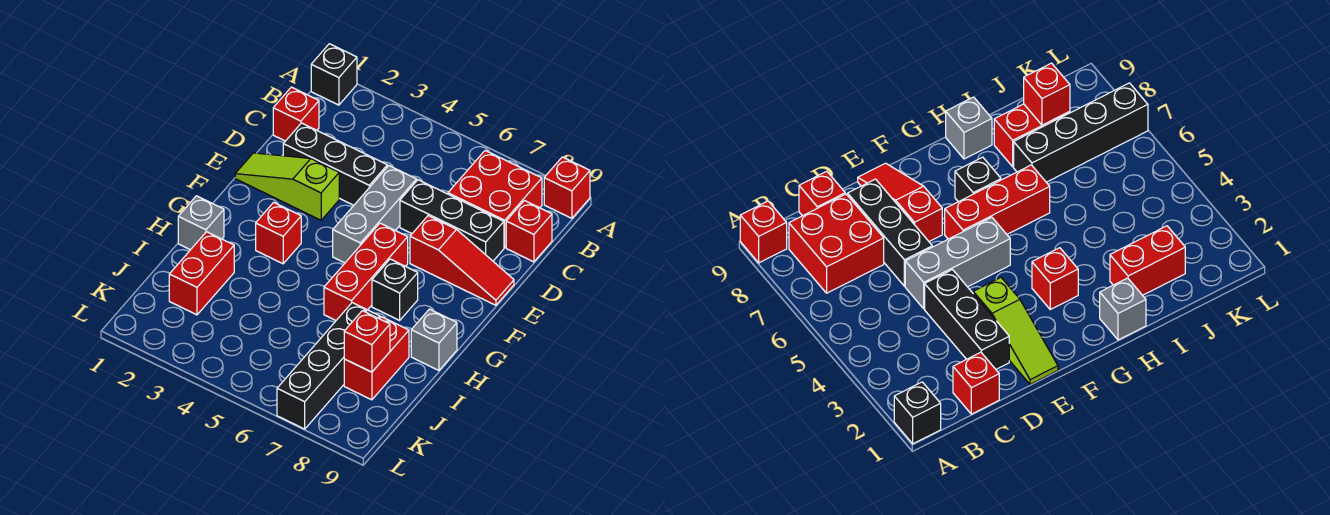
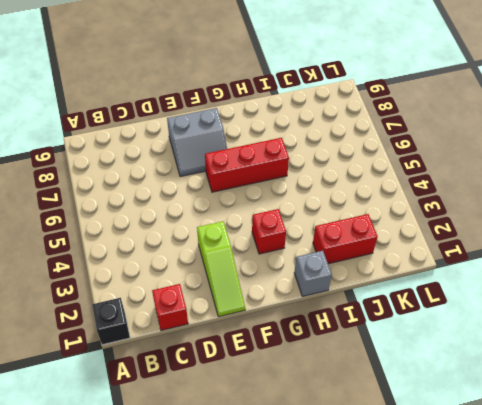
grey slope E7:F8 level 1 top 8 -> red slope E7:E9 level 1 top 7
none -> red brick A9 level 1
none -> red brick B7:C8 level 1
none -> red brick C9 level 1

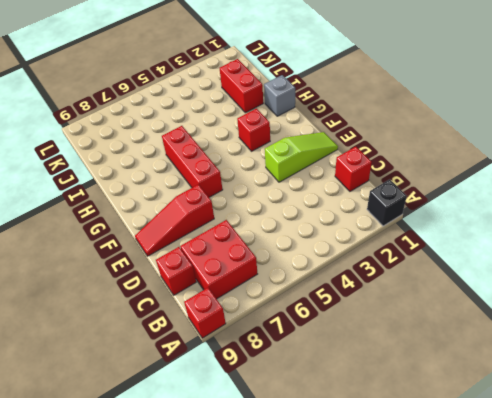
none -> black brick D2:D4 level 1
none -> grey brick D5:F5 level 1
none -> black brick D6:D8 level 1

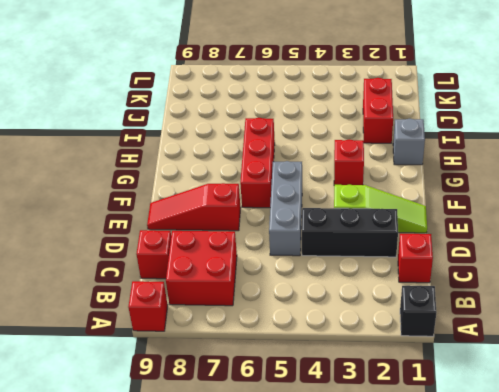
none -> black brick D6:D8 level 1
none -> black brick G7 level 1
none -> grey brick H9 level 1

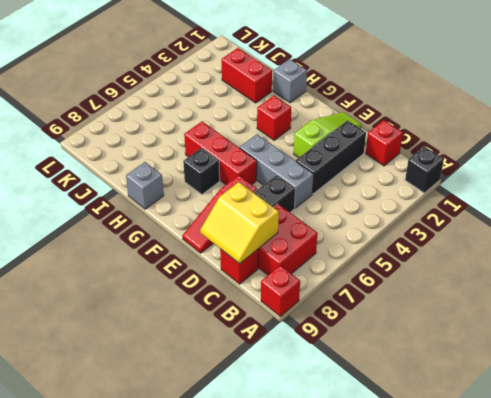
yellow slope C8:D9 level 2 top 8 -> none
none -> black brick I7:L7 level 1
none -> red brick I8:J8 level 1
none -> red brick J8 level 2

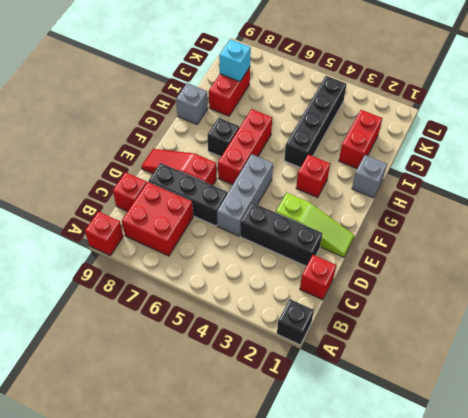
black brick H4:K4 level 1 -> black brick I7:L7 level 1
cyan brick J8 level 2 -> red brick J8 level 2

